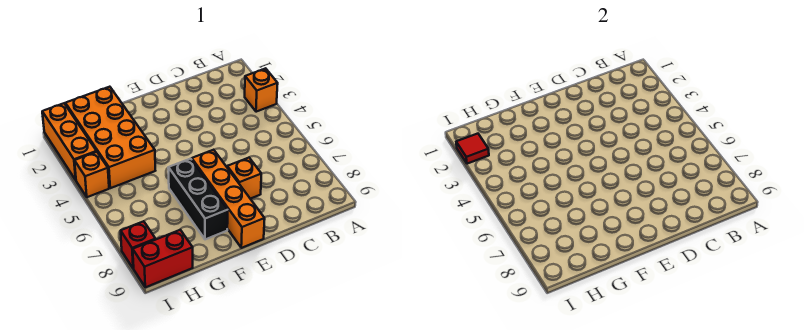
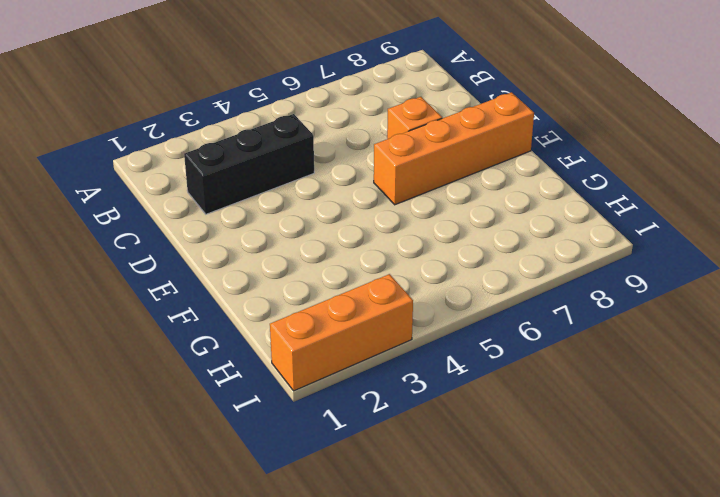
black brick C2:C4 level 1 -> black brick F6:F8 level 1
none -> orange brick A3 level 1
none -> orange brick G1:H4 level 1

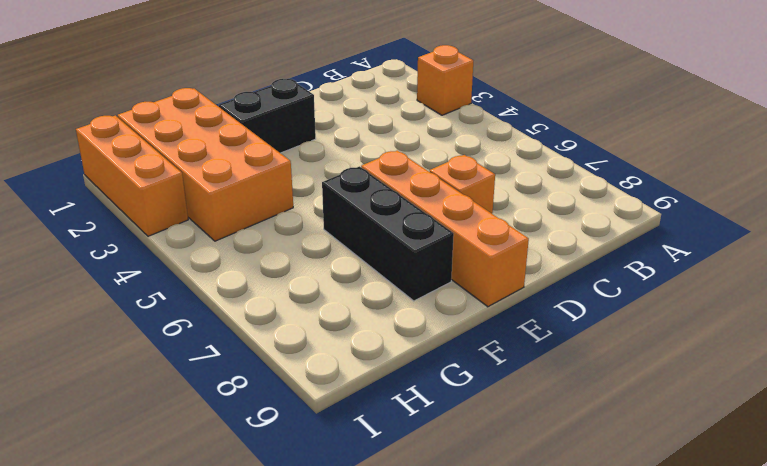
black brick E2:F2 level 1 -> none
none -> red brick H9:I9 level 1
none -> orange brick I4 level 1

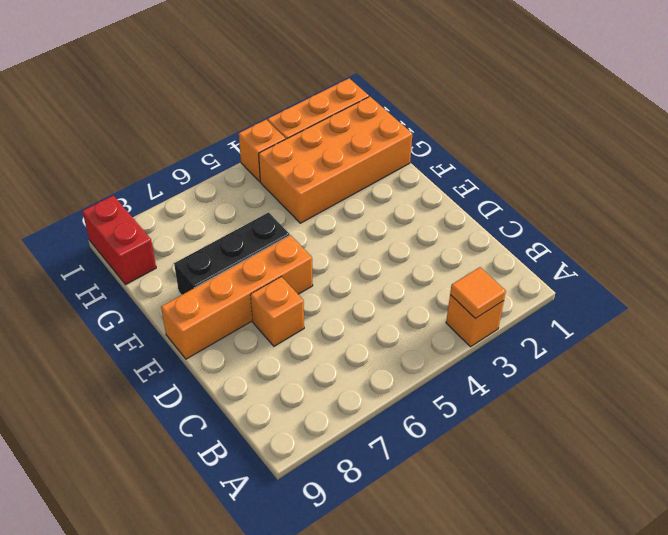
orange tile A3 level 2 -> none
none -> red brick I8 level 1
none -> red tile I2 level 2

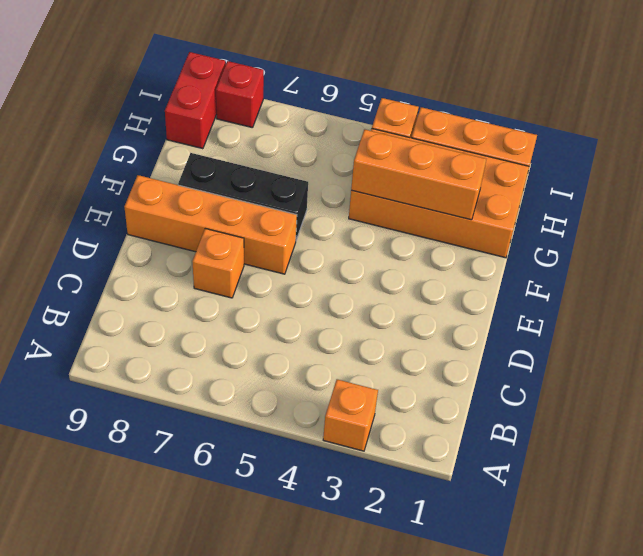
orange brick G2:G4 level 2 -> none
none -> red tile I2 level 2

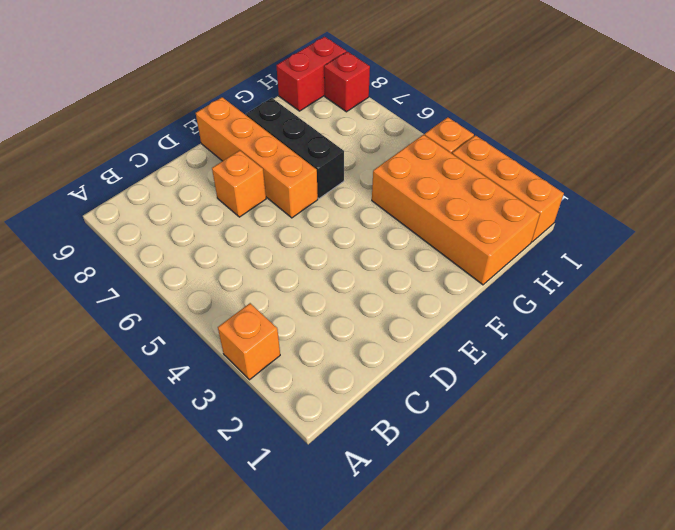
none -> red tile I2 level 2

